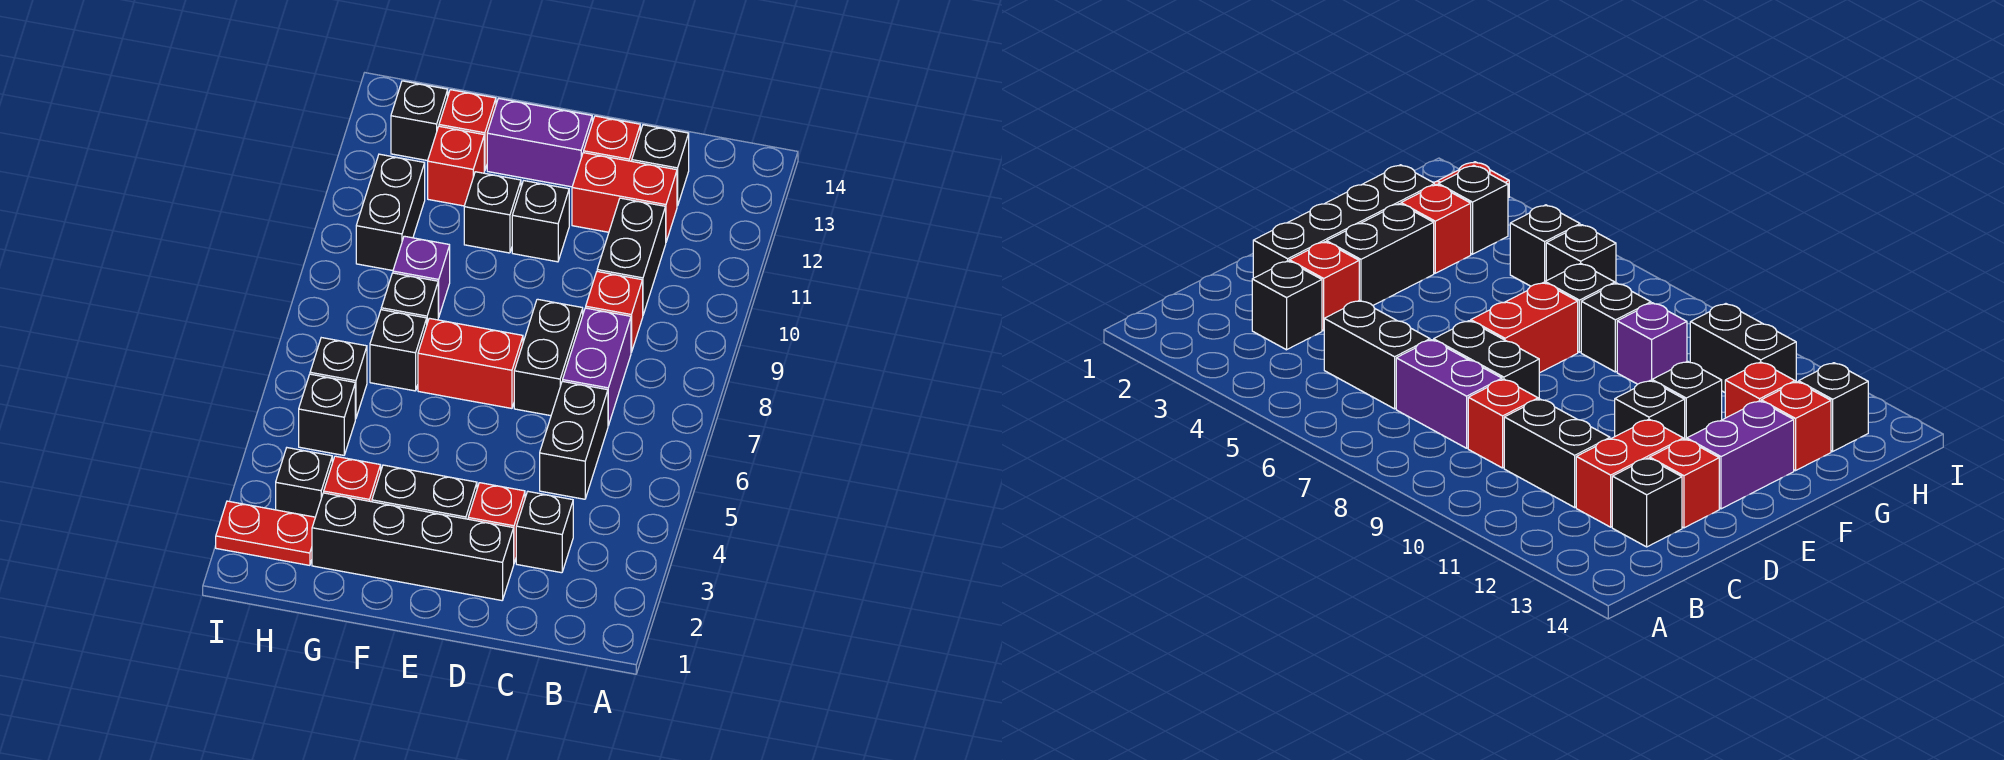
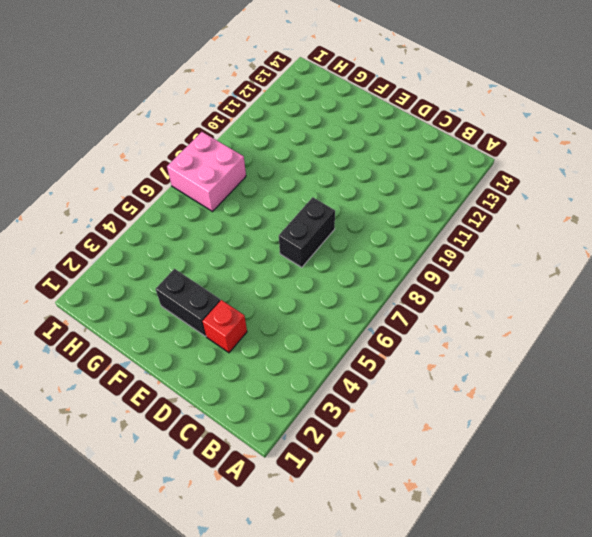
pink brick H7:I8 level 1 -> none
none -> black brick C3 level 1
none -> black brick C5:C6 level 1
none -> purple brick C7:C8 level 1

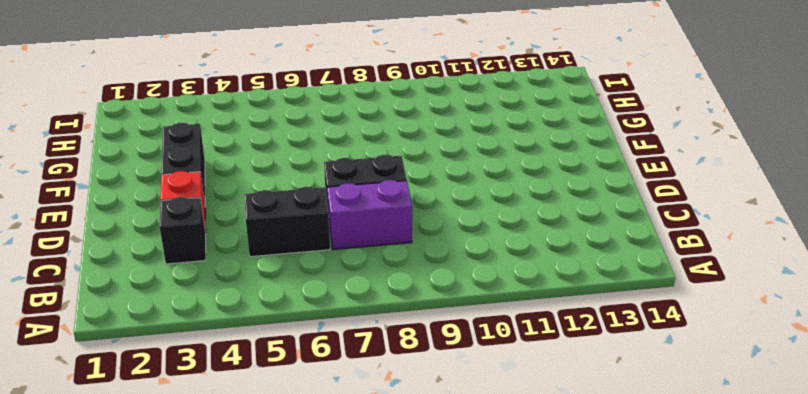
none -> red brick C9 level 1
none -> black brick C10:C11 level 1
none -> red brick C12:D12 level 1

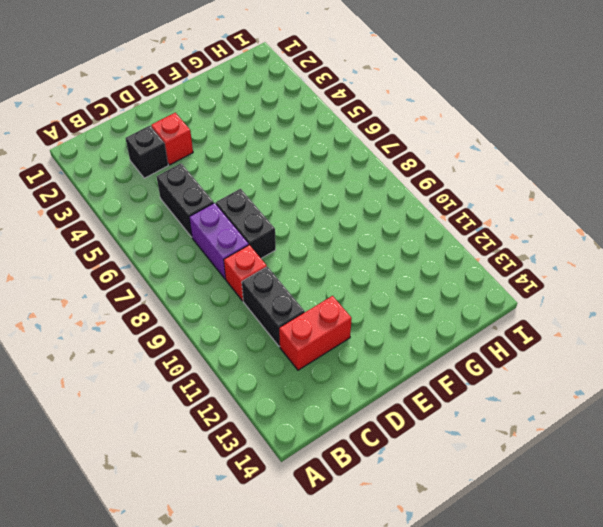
none -> black brick C13 level 1
none -> black brick D2:G2 level 1
none -> red brick D13 level 1

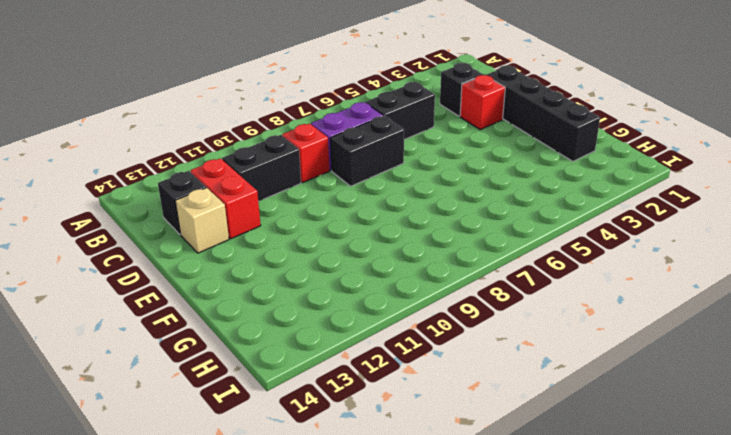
tan brick D13 level 1 -> red brick D13 level 1
none -> black brick E3:F3 level 1
none -> red brick E7:F7 level 1
none -> black brick E11 level 1

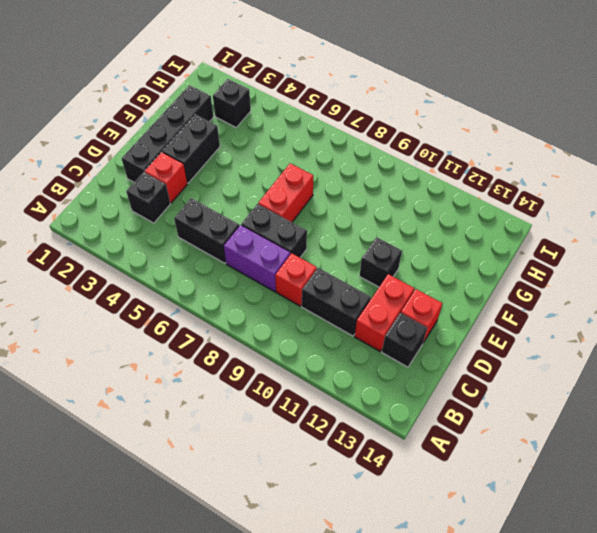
none -> purple brick E13:F13 level 1
none -> black brick F11 level 1
none -> red brick G3 level 1

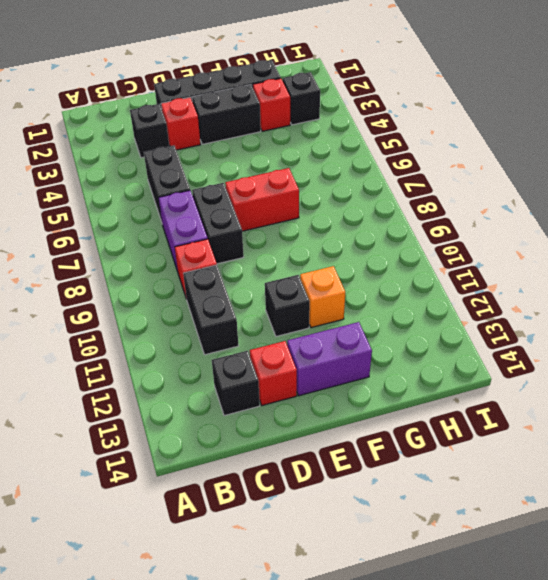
orange brick F11 level 1 -> black brick F11 level 1
none -> red brick C12:D12 level 1
none -> black brick G7 level 1
none -> black brick G8 level 1

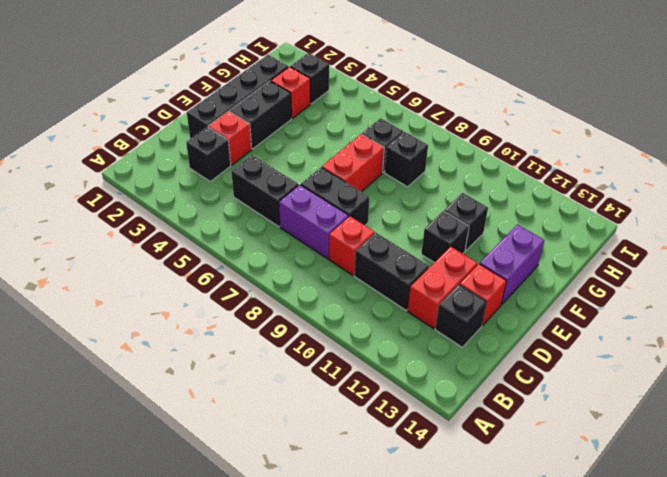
none -> purple brick G9 level 1
none -> red brick G12 level 1
none -> red brick G13 level 1

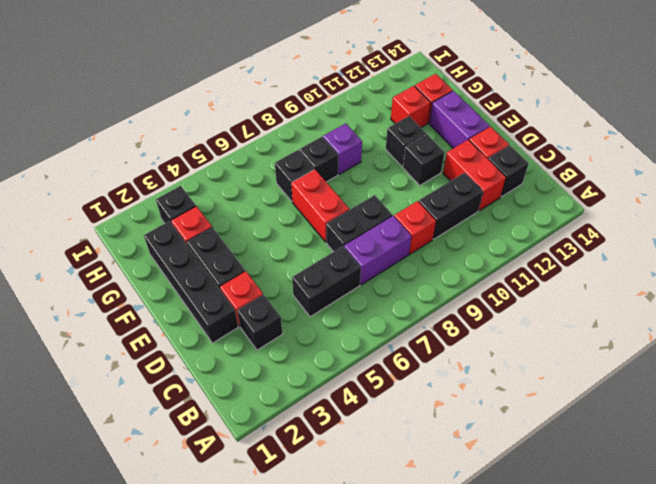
none -> red plate H2:I2 level 1
none -> black brick H5 level 1
none -> black brick H6 level 1

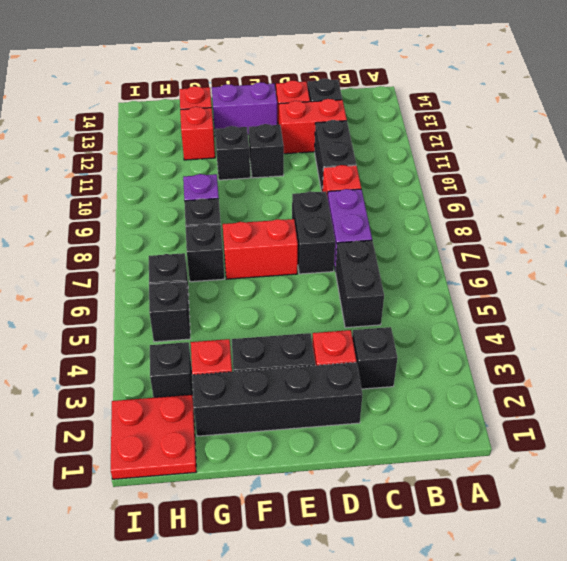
red plate H1:I2 level 1 -> red plate H2:I2 level 1
none -> black brick H10:H11 level 1
none -> black brick H13 level 1

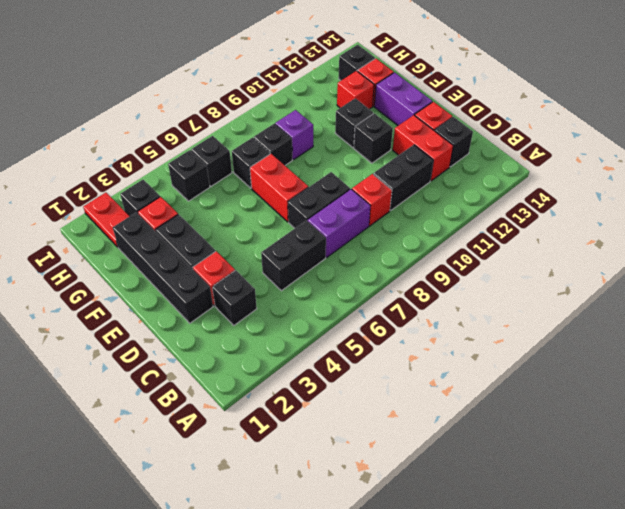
none -> black brick H10:H11 level 1

